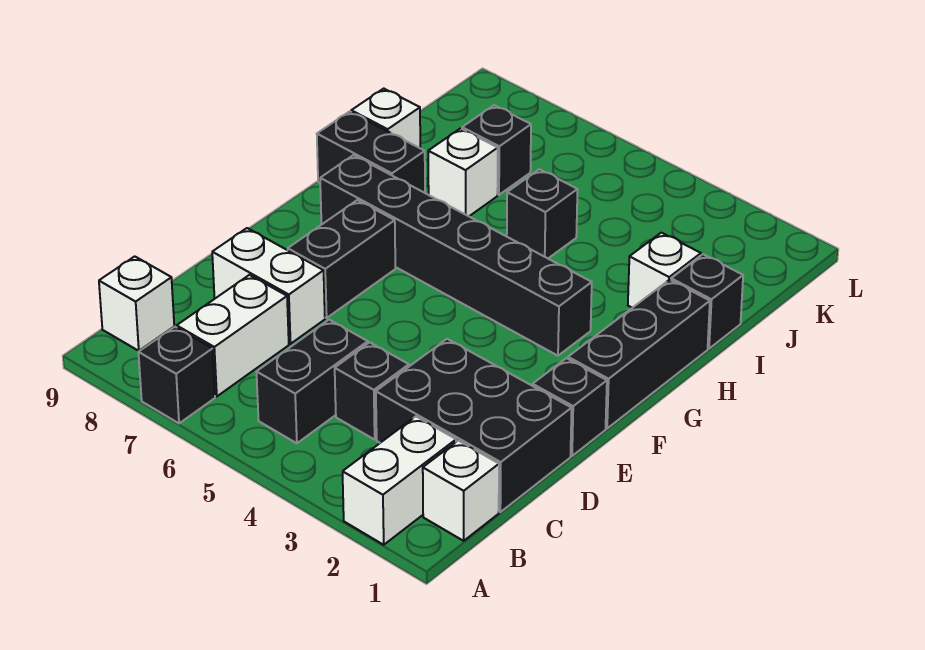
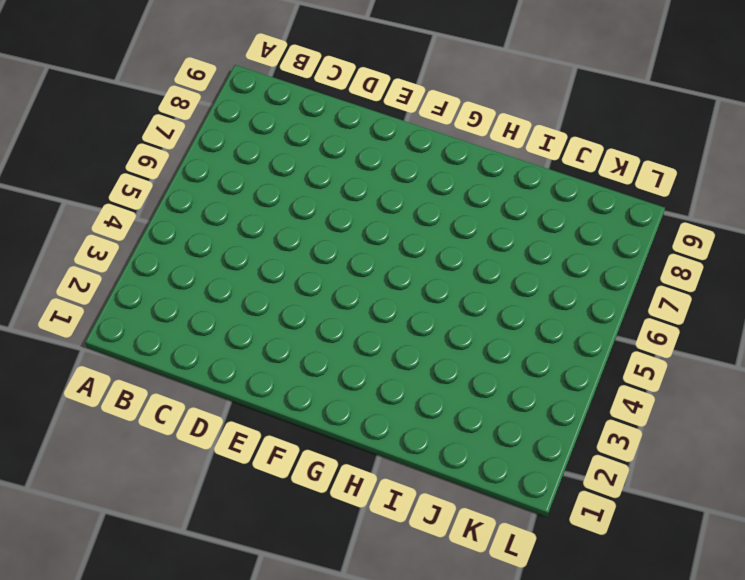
none -> white brick A2:B2 level 1
none -> black brick A7 level 1
none -> white brick B1 level 1

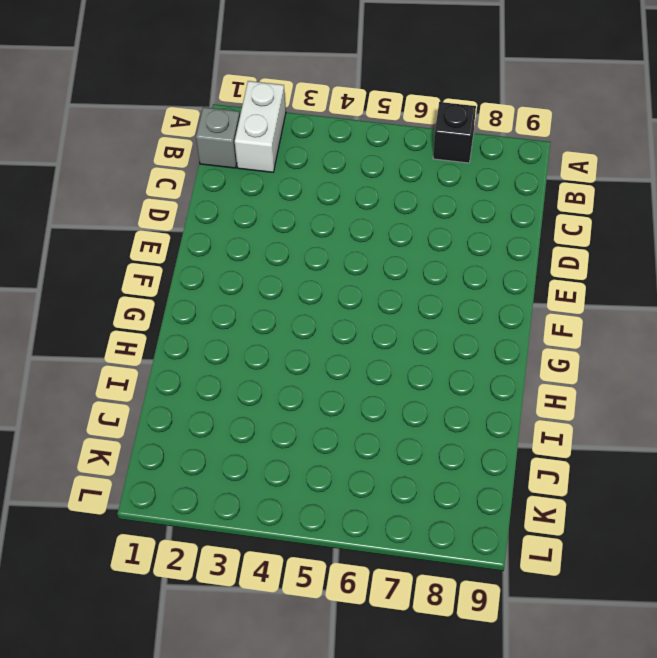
grey brick B1 level 1 -> white brick B1 level 1
none -> black brick B5:C5 level 1
none -> white brick B7:C7 level 1
none -> white brick B9 level 1

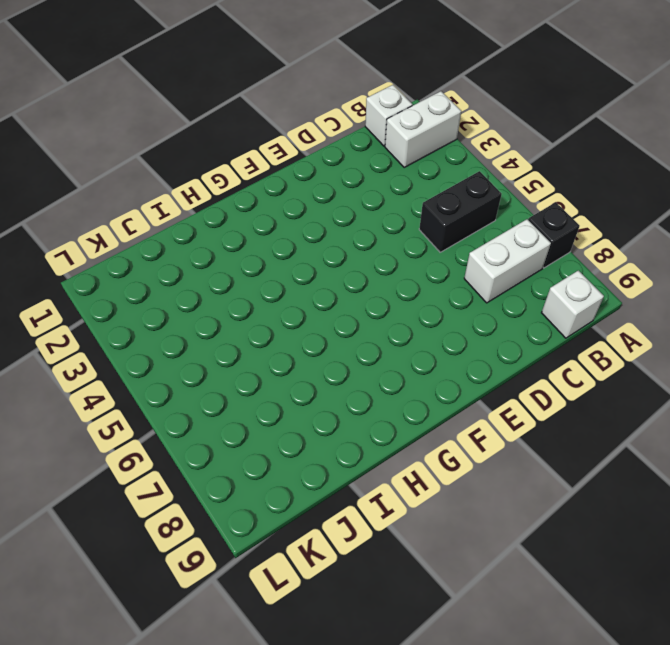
none -> black brick C1:D3 level 1
none -> black brick C4 level 1
none -> white brick D7:D8 level 1

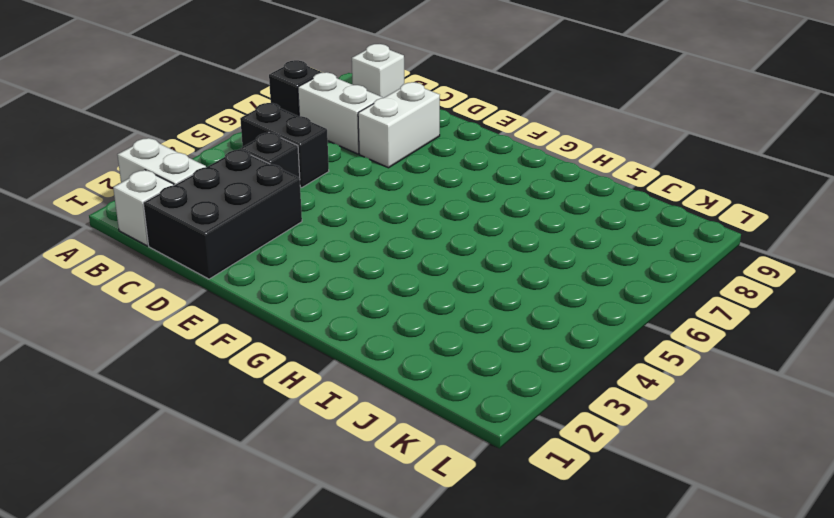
none -> black brick E1 level 1
none -> black brick E7:F7 level 1
none -> black brick F1:H1 level 1

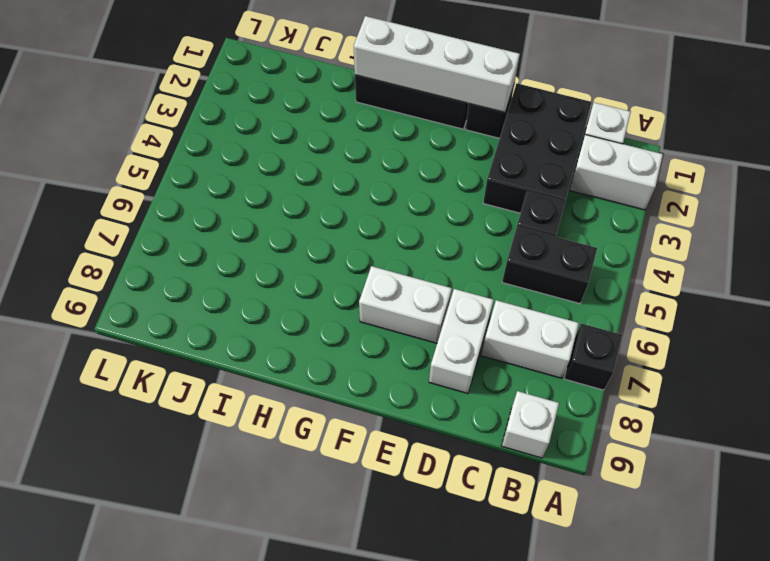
white brick E1:H1 level 2 -> none
white brick E7:F7 level 1 -> black brick E7:F7 level 1
none -> black brick G3:G8 level 1
none -> black brick H8:H9 level 1
none -> black brick I1 level 1

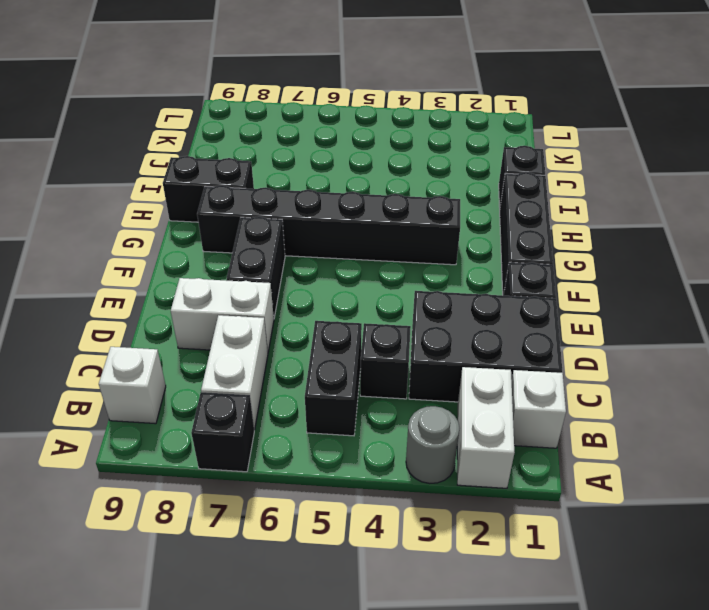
grey round brick A3 level 1 -> none
none -> white brick I2 level 1
none -> black brick I5 level 1
none -> white brick I7 level 1

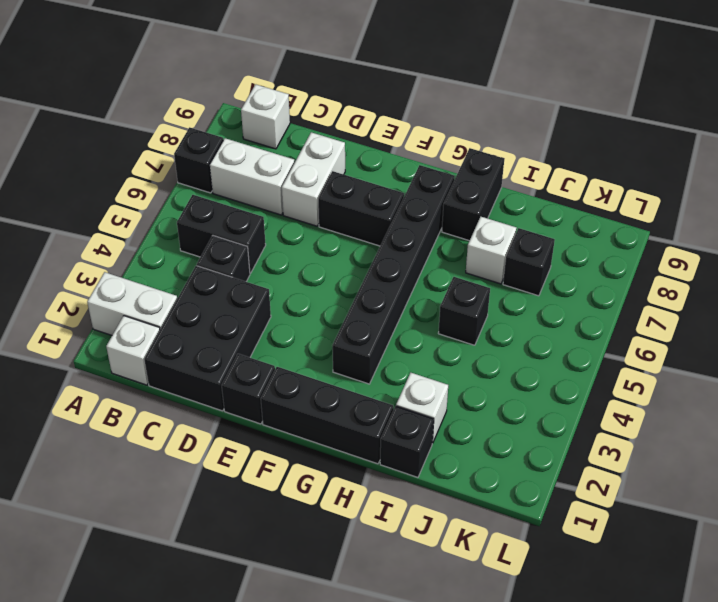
none -> white brick I9 level 1

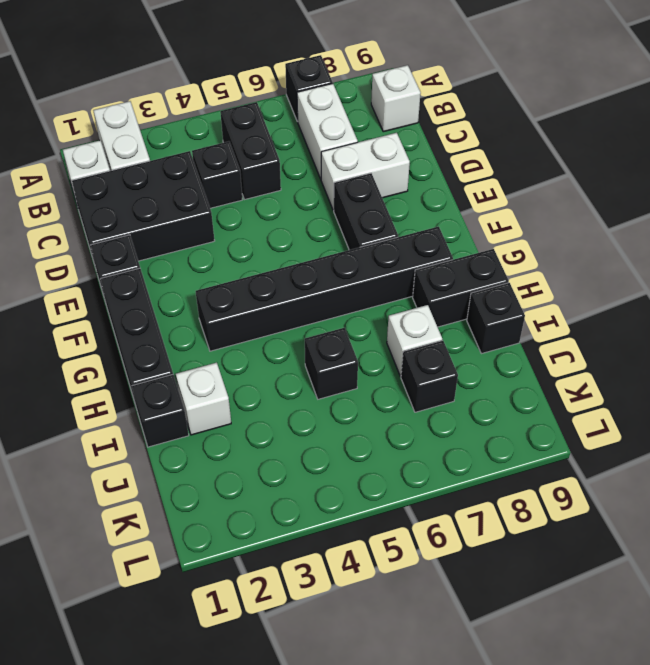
black brick I9 level 1 -> white brick I9 level 1

